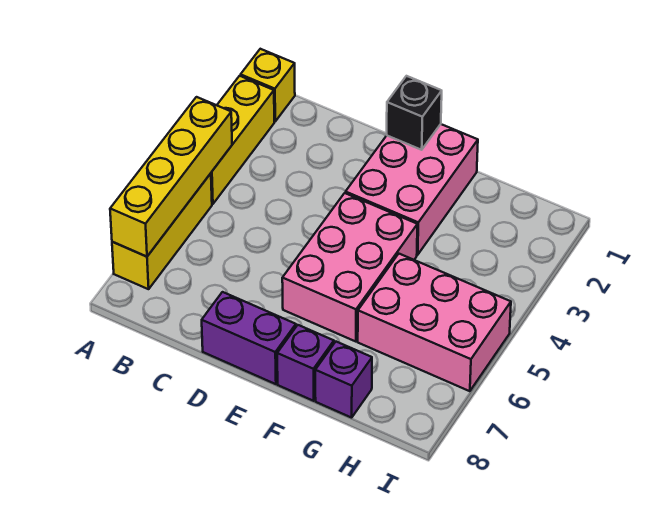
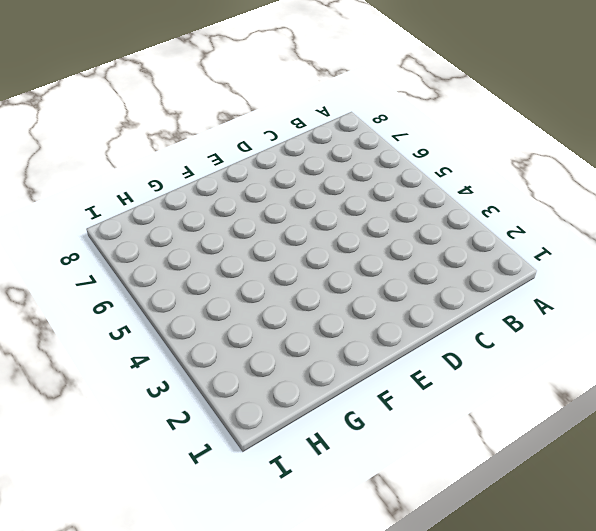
none -> yellow brick A1 level 1
none -> yellow brick A2:A4 level 1

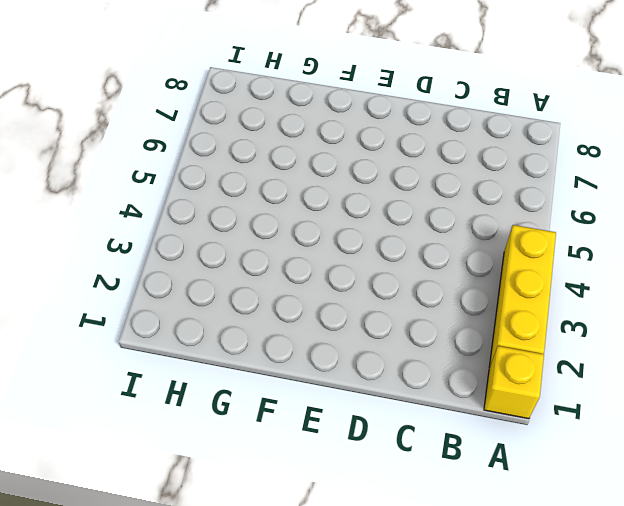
none -> yellow brick A5:A7 level 1
none -> purple brick D8:E8 level 1

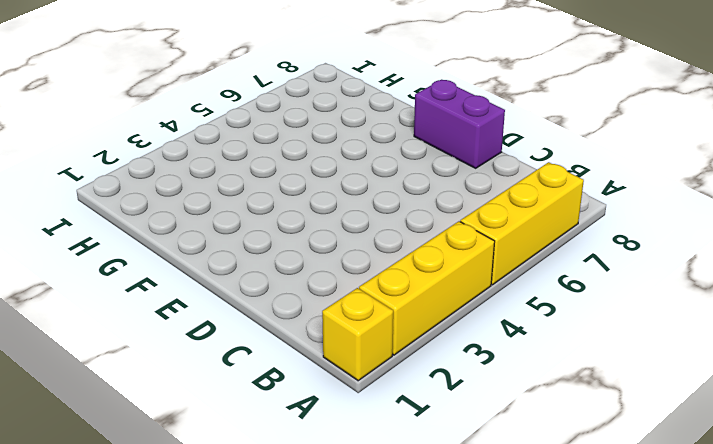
none -> pink brick E1:F3 level 1
none -> pink brick E4:F6 level 1

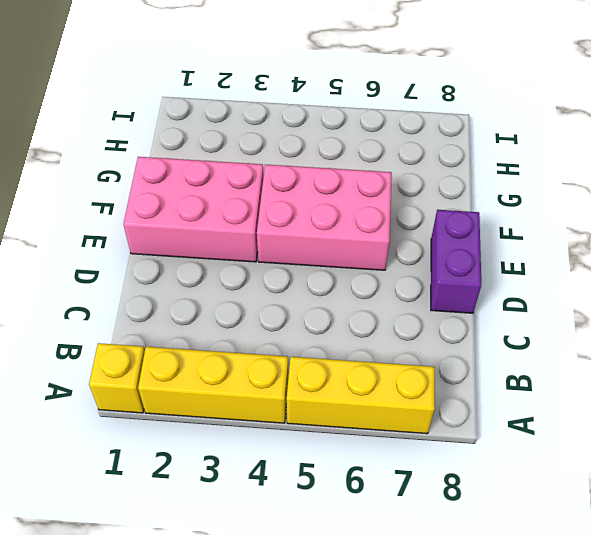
none -> purple brick F8 level 1
none -> pink brick G5:I6 level 1

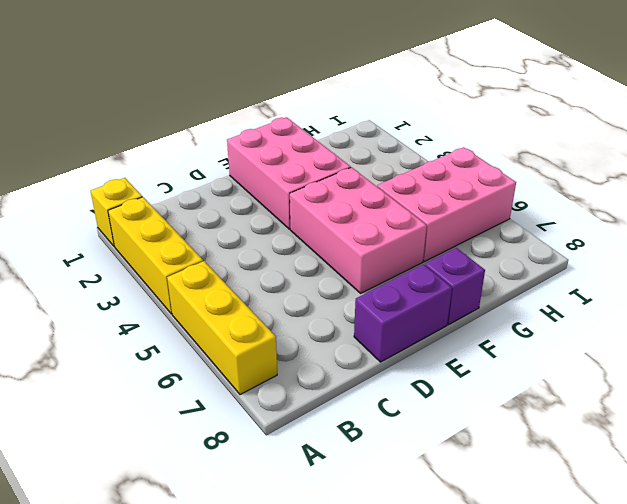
none -> purple brick G8 level 1
none -> yellow brick A4:A7 level 2

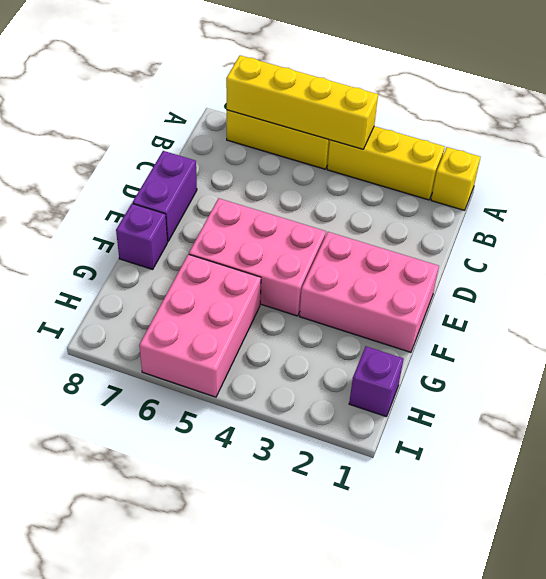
purple brick H1 level 1 -> purple brick G8 level 1
none -> black brick E1 level 2

